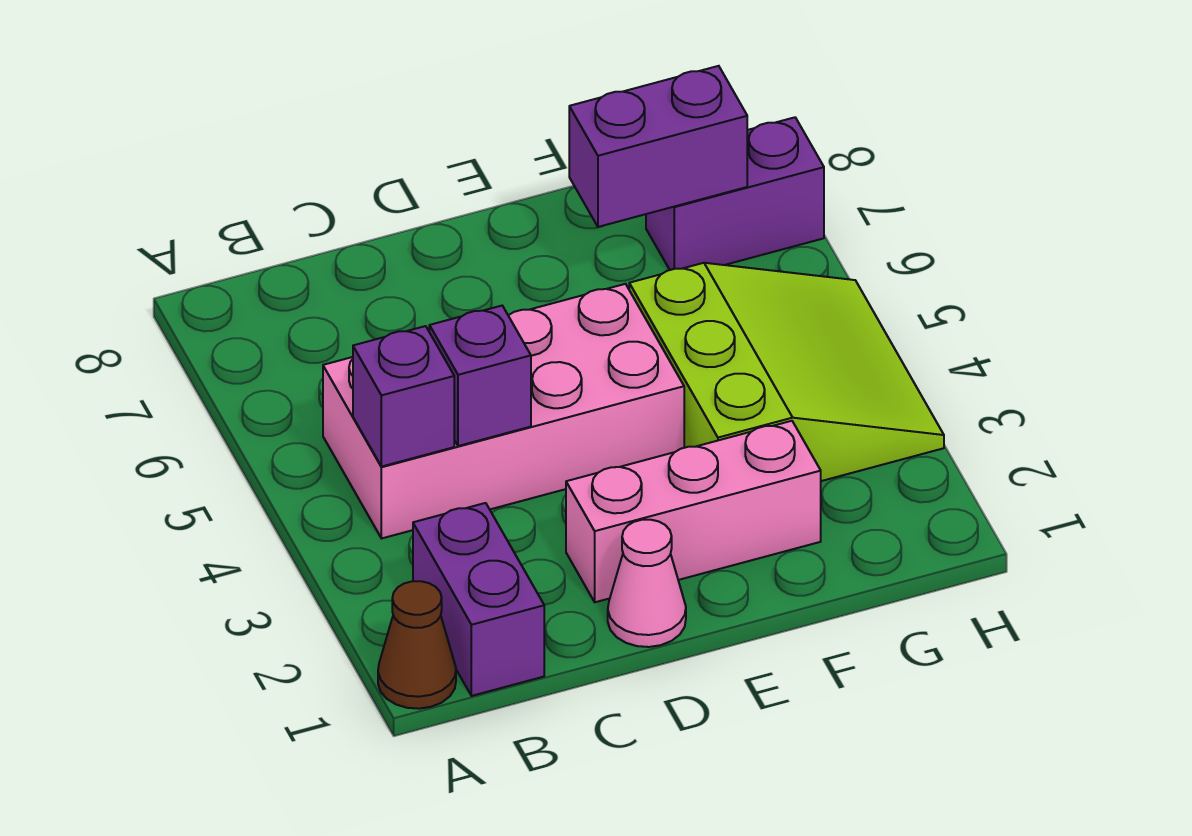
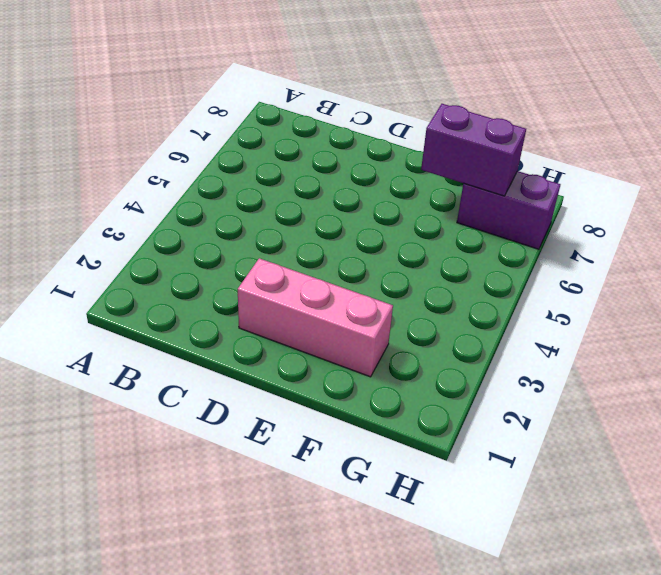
none -> brown cone A1 level 1
none -> purple brick B1:B2 level 1

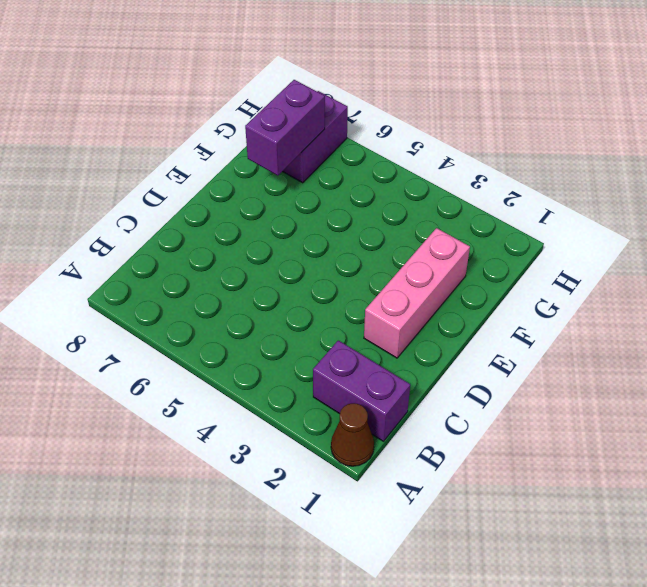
none -> pink brick B4:E5 level 1
none -> pink cone D1 level 1

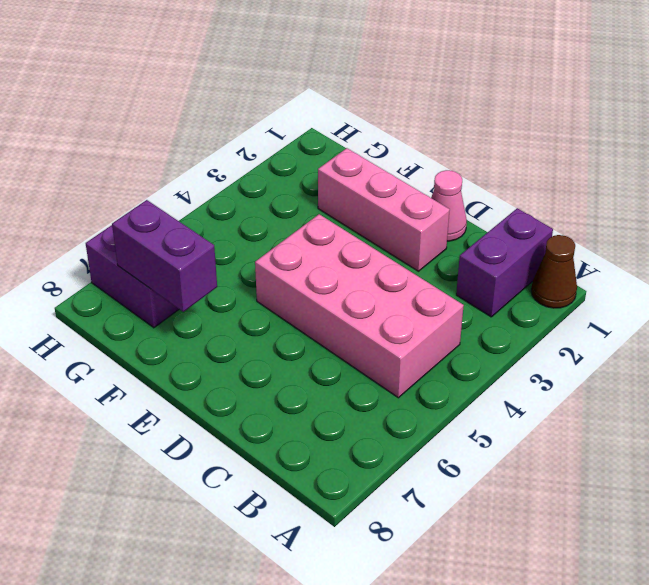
none -> lime slope F3:H5 level 1 top F
none -> purple brick B4 level 2

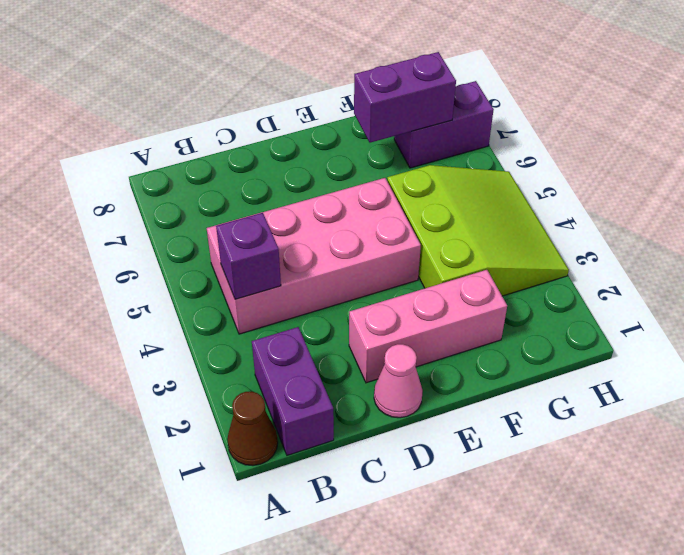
none -> purple brick C4 level 2

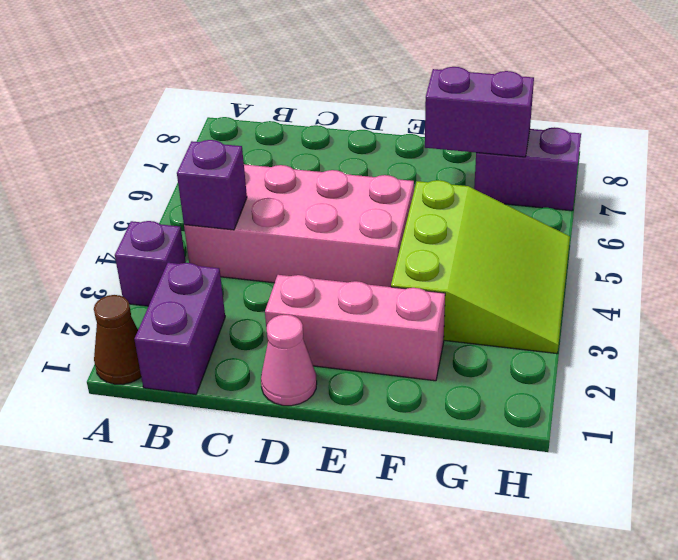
purple brick A3 level 1 -> purple brick C4 level 2

